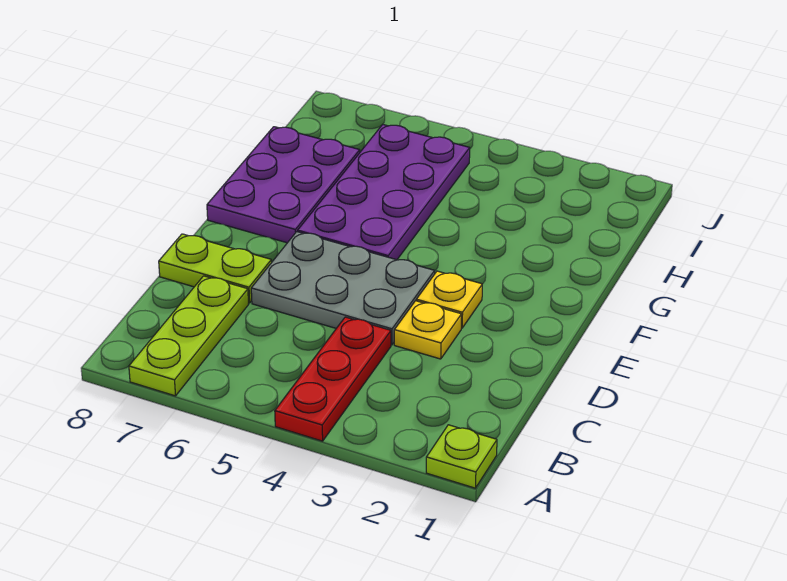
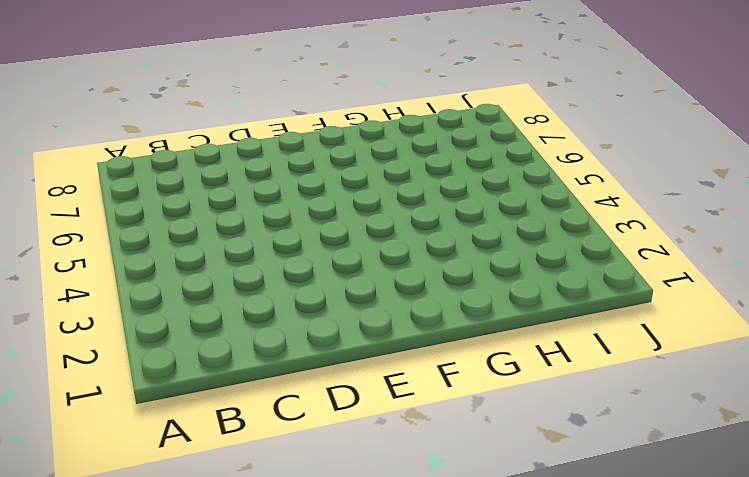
none -> lime plate A1 level 1
none -> red plate A4:C4 level 1

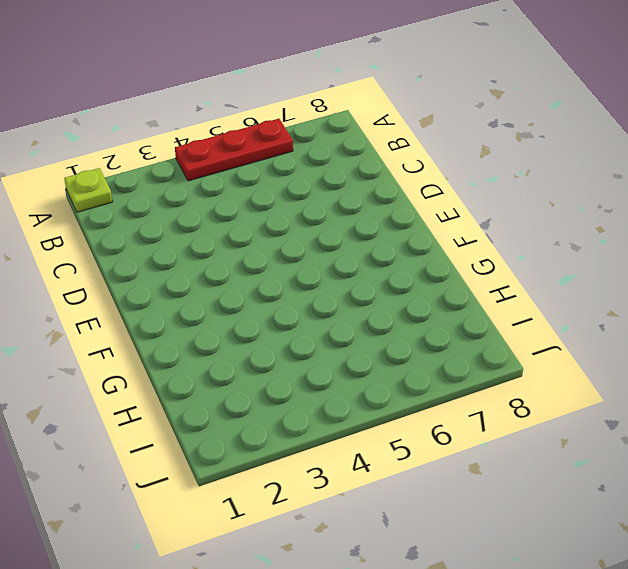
red plate A4:A6 level 1 -> red plate A4:C4 level 1
none -> lime plate A7:C7 level 1
none -> yellow plate D3 level 1

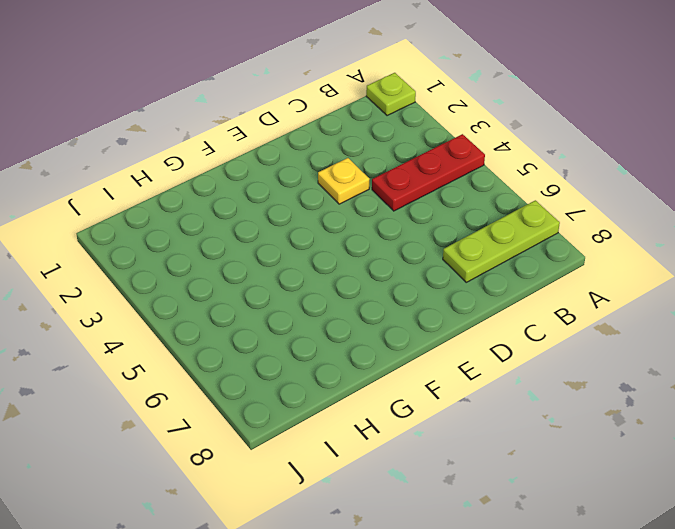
none -> grey plate D4:E6 level 1
none -> lime plate D7:D8 level 1

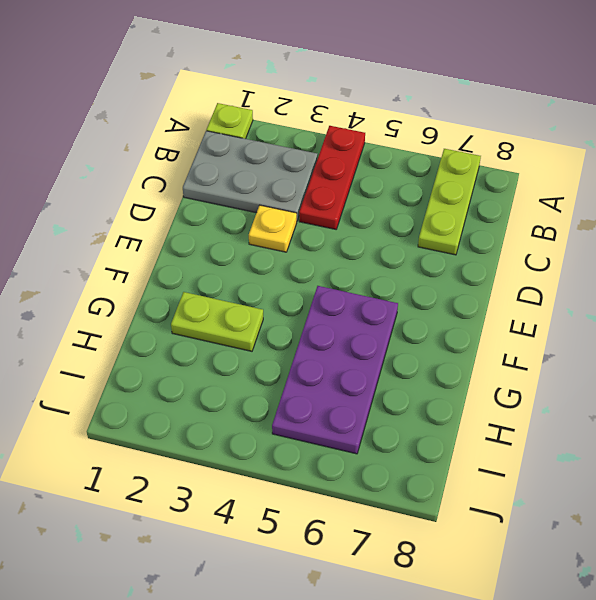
grey plate B1:C3 level 1 -> grey plate D4:E6 level 1
lime plate G2:G3 level 1 -> lime plate D7:D8 level 1
none -> yellow plate E3 level 1
none -> purple plate F7:H8 level 1

